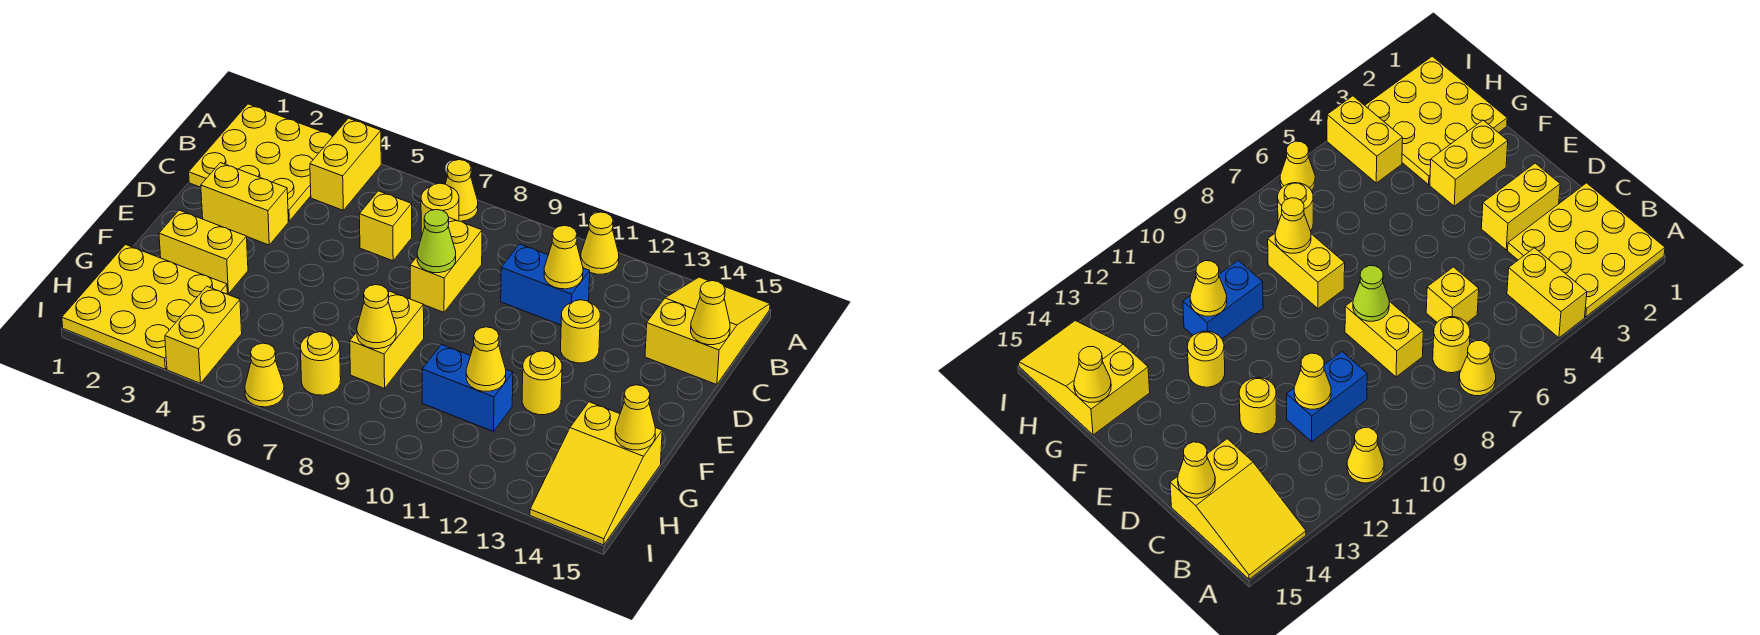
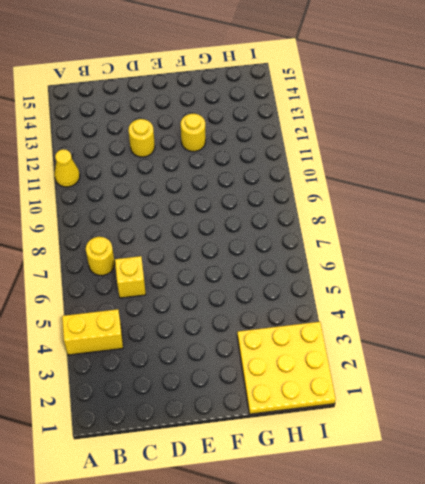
none -> yellow plate A1:C3 level 1
none -> yellow cone A7 level 1
none -> yellow slope A14:C15 level 1 top C

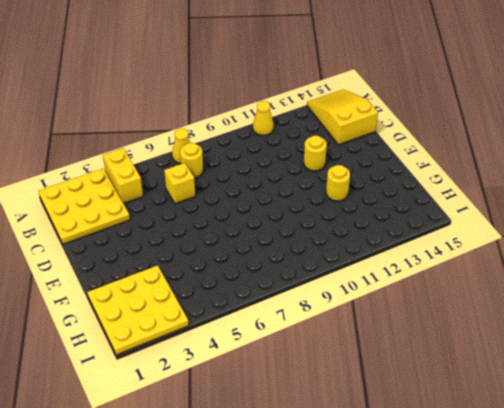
none -> yellow brick C8:D8 level 1
none -> blue brick C10:C11 level 1
none -> yellow brick D2:D3 level 1

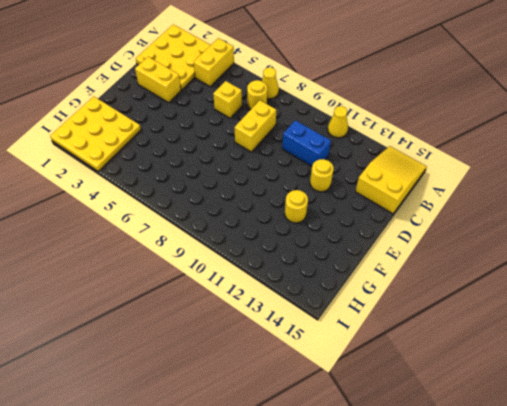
none -> yellow brick F2:F3 level 1
none -> yellow brick F8:G8 level 1
none -> blue brick G10:G11 level 1

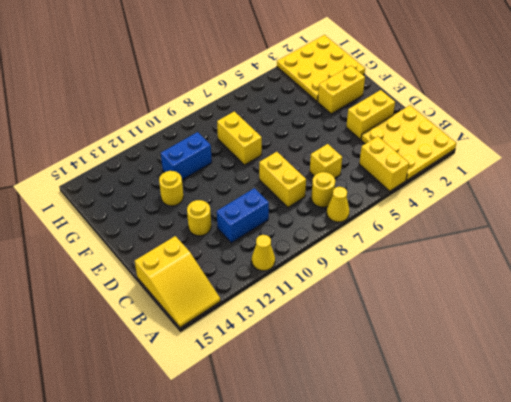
none -> yellow slope G14:I15 level 1 top G
none -> yellow brick H4:I4 level 1
none -> yellow round brick H7 level 1

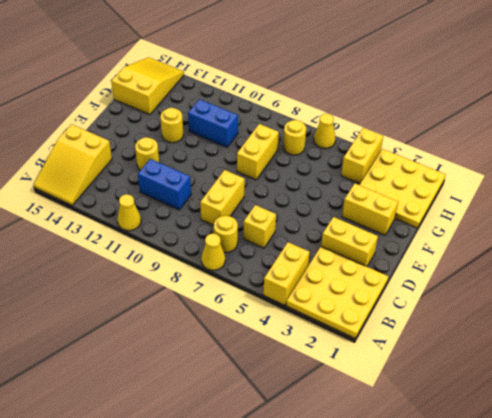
none -> yellow cone C11 level 2
none -> yellow cone C15 level 2
none -> lime cone D8 level 2

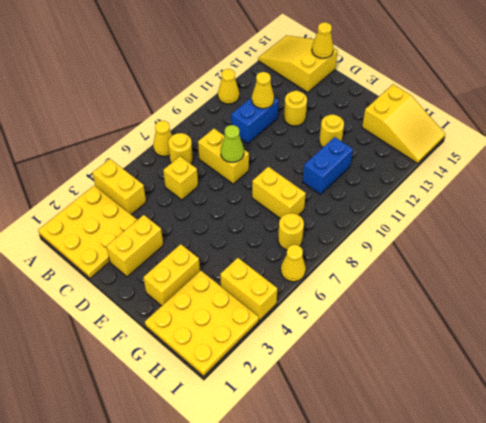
none -> yellow cone G8 level 2
none -> yellow cone G11 level 2
none -> yellow cone G15 level 2

